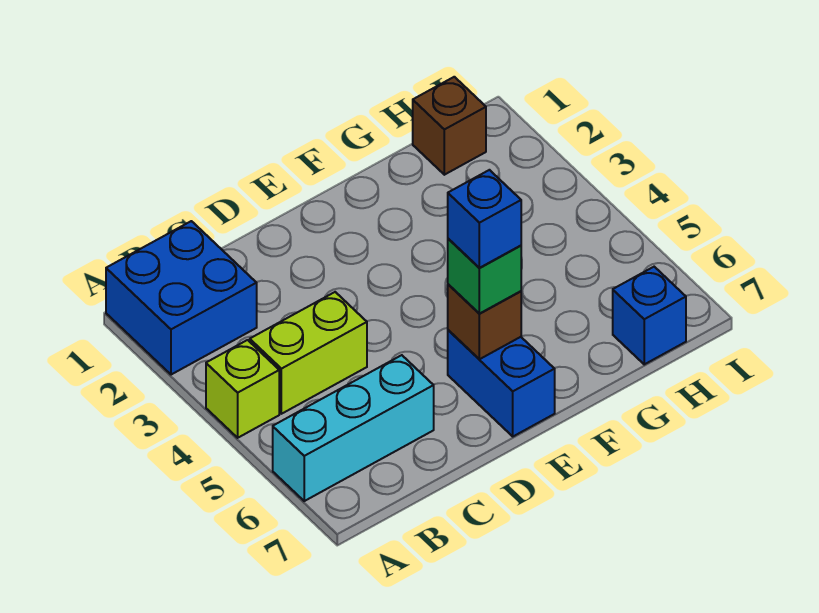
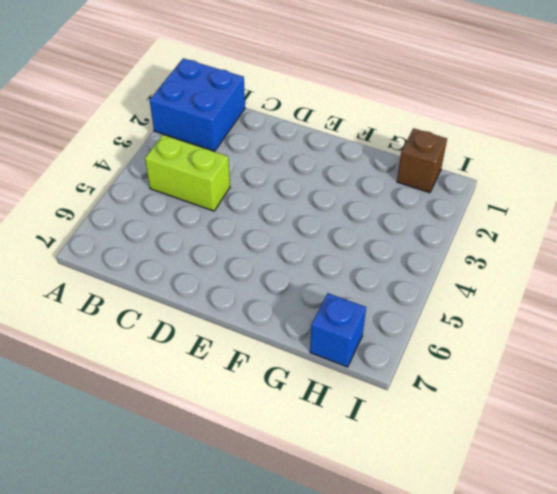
none -> lime brick A4 level 1
none -> cyan brick A6:C6 level 1

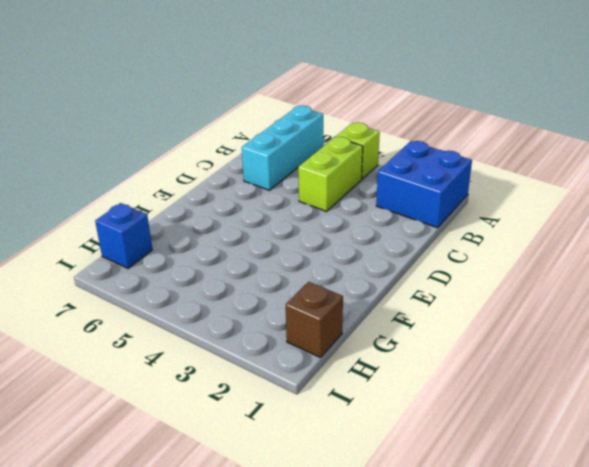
none -> blue brick E6:E7 level 1
none -> brown brick E6 level 2

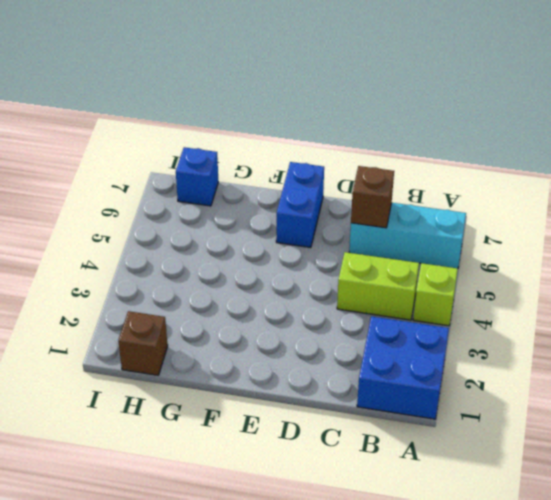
brown brick C6 level 2 -> brown brick E6 level 2
none -> green brick E6 level 3
none -> blue brick E6 level 4

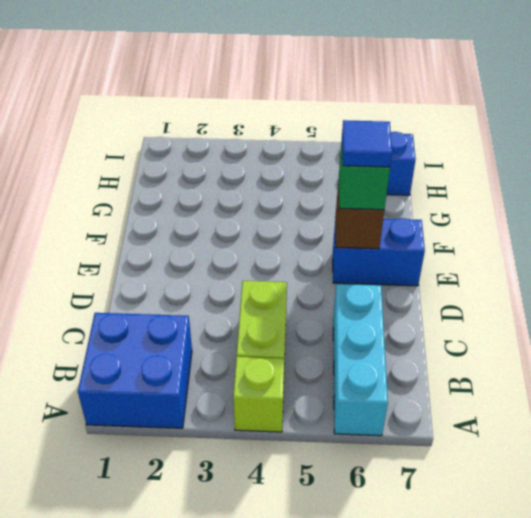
blue tile E6 level 4 -> blue brick E6 level 4
none -> brown brick H1 level 1

